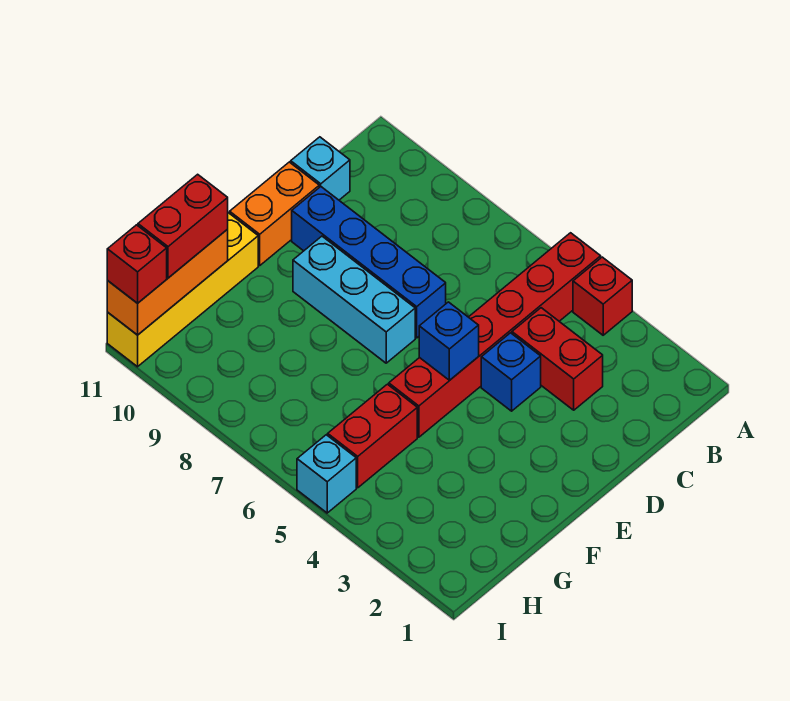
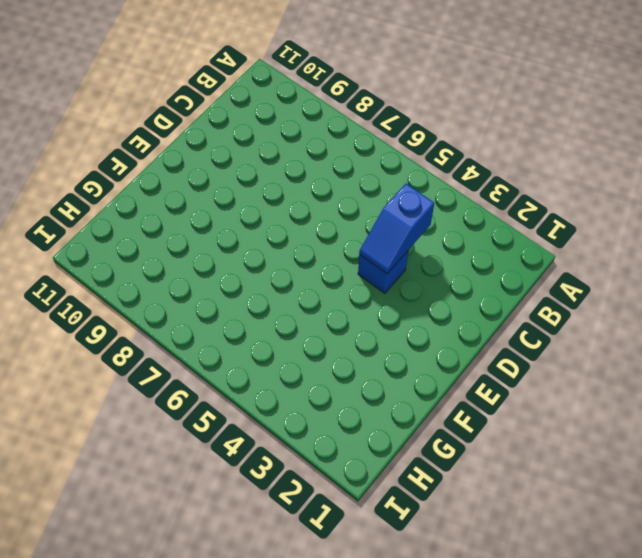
blue slope C4:D4 level 2 top C -> none
none -> red brick A4 level 1
none -> red brick A5:F5 level 1
none -> red brick C3:C4 level 1

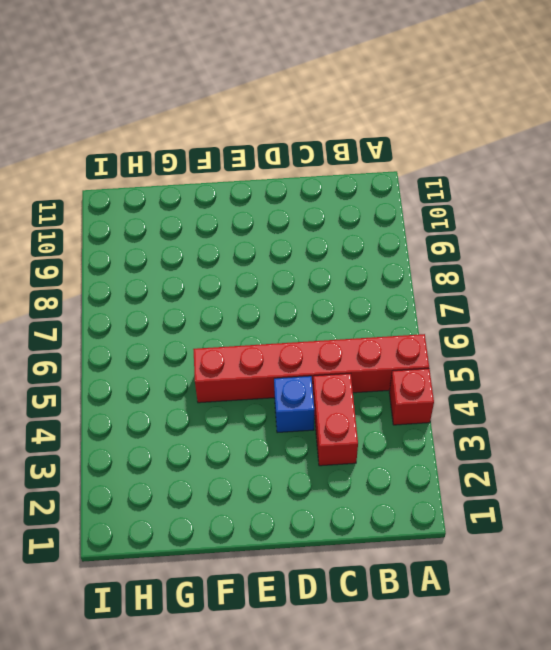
none -> cyan brick C11 level 1
none -> blue brick D7:D10 level 1
none -> orange brick D11:E11 level 1

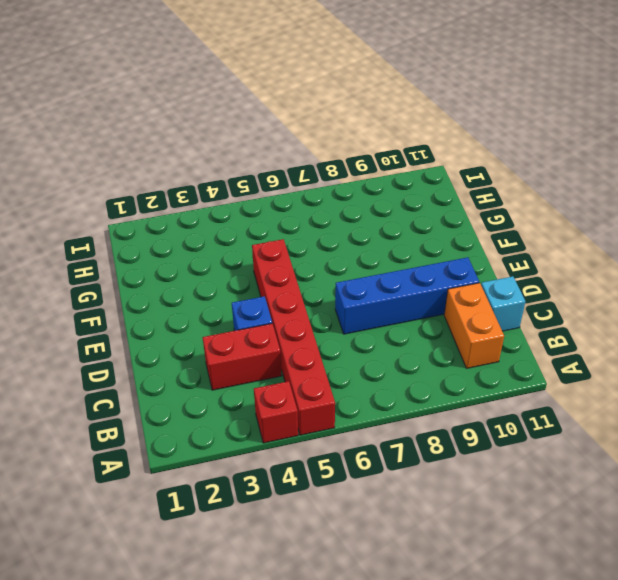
orange brick B10:C10 level 1 -> orange brick D11:E11 level 1
none -> cyan brick E7:E9 level 1
none -> yellow brick F11:I11 level 1
none -> red brick G5:H5 level 1

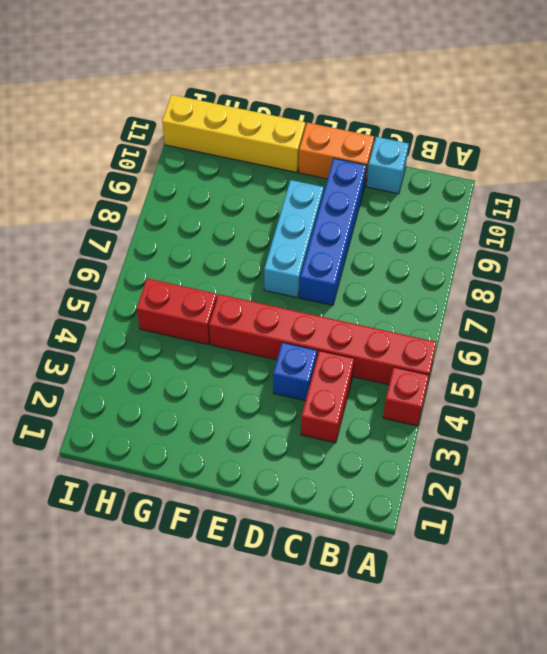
none -> cyan brick I5 level 1
none -> blue brick E5 level 2
none -> orange brick G11:I11 level 2

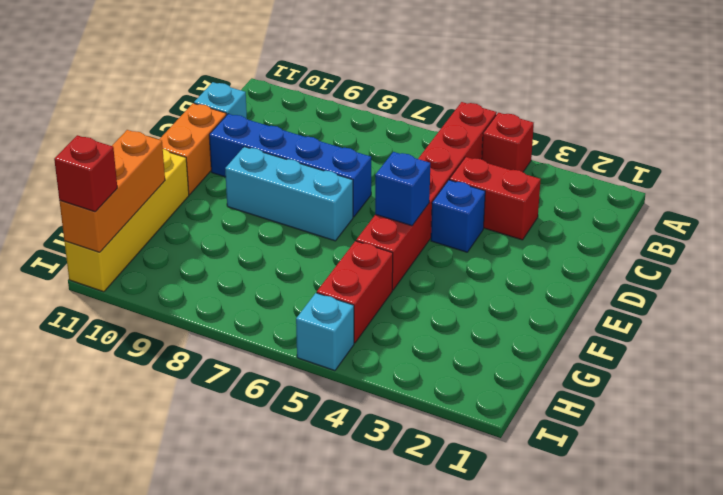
none -> red brick G11:H11 level 3

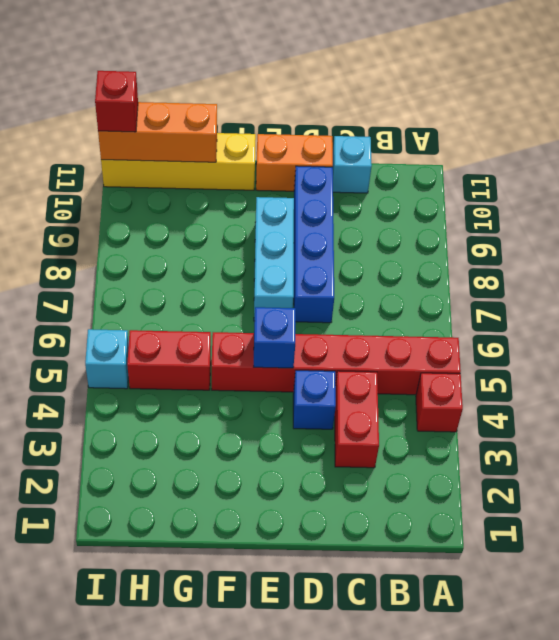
none -> red brick G11:H11 level 3

